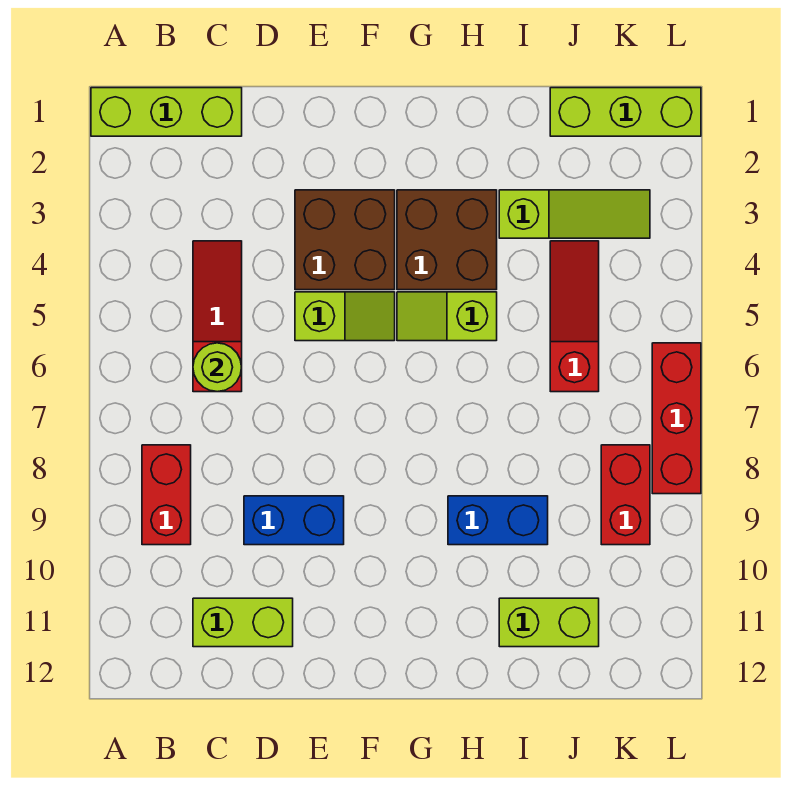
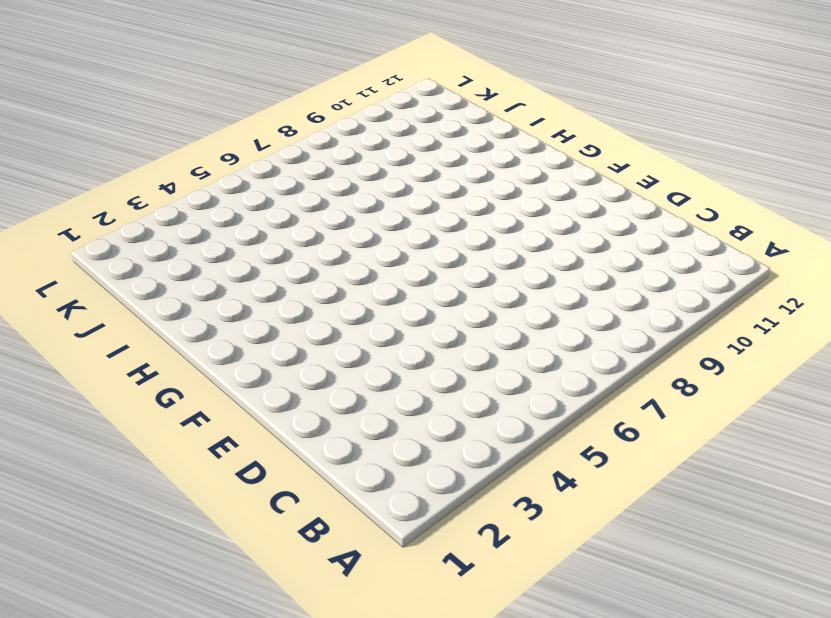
none -> lime brick A1:C1 level 1
none -> red brick B8:B9 level 1
none -> red slope C4:C6 level 1 top 6

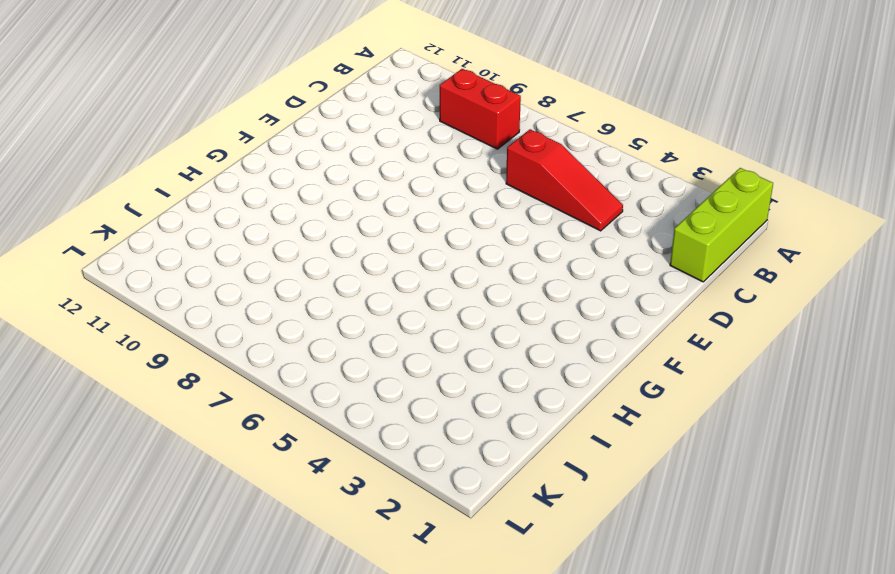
none -> lime brick C11:D11 level 1
none -> blue brick D9:E9 level 1
none -> brown brick E3:F4 level 1

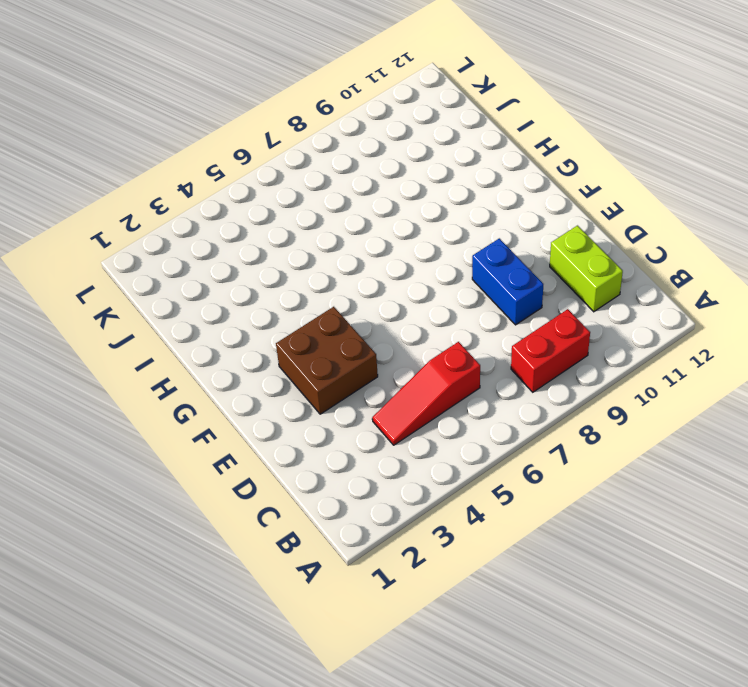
none -> lime brick A1:C1 level 1
none -> lime slope E5:F5 level 1 top E
none -> brown brick G3:H4 level 1

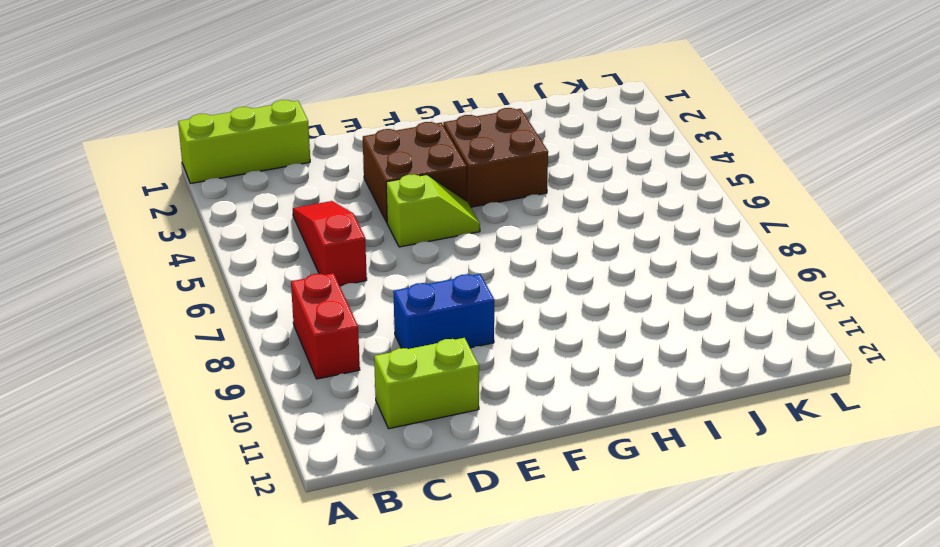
none -> lime slope G5:H5 level 1 top H
none -> blue brick H9:I9 level 1
none -> lime slope I3:K3 level 1 top I

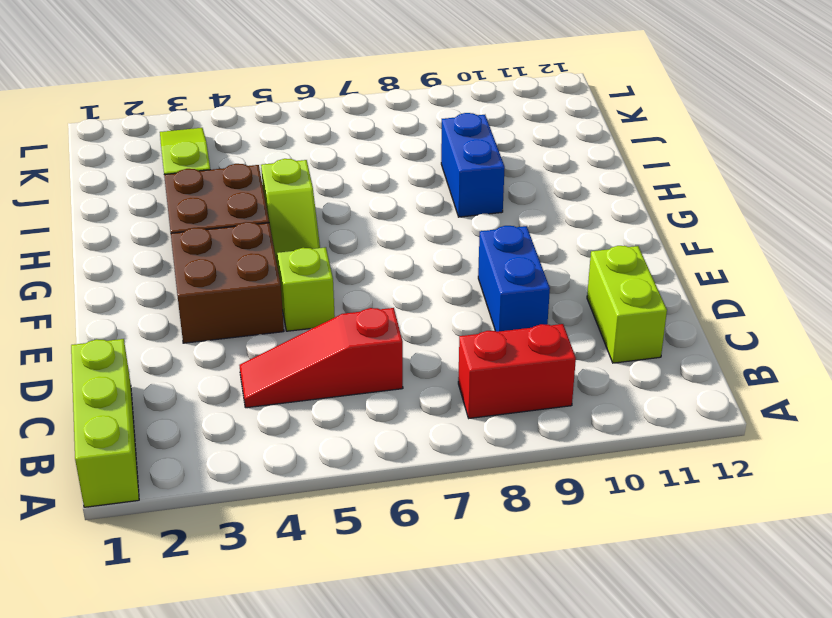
none -> lime brick I11:J11 level 1
none -> lime brick J1:L1 level 1
none -> red slope J4:J6 level 1 top 6

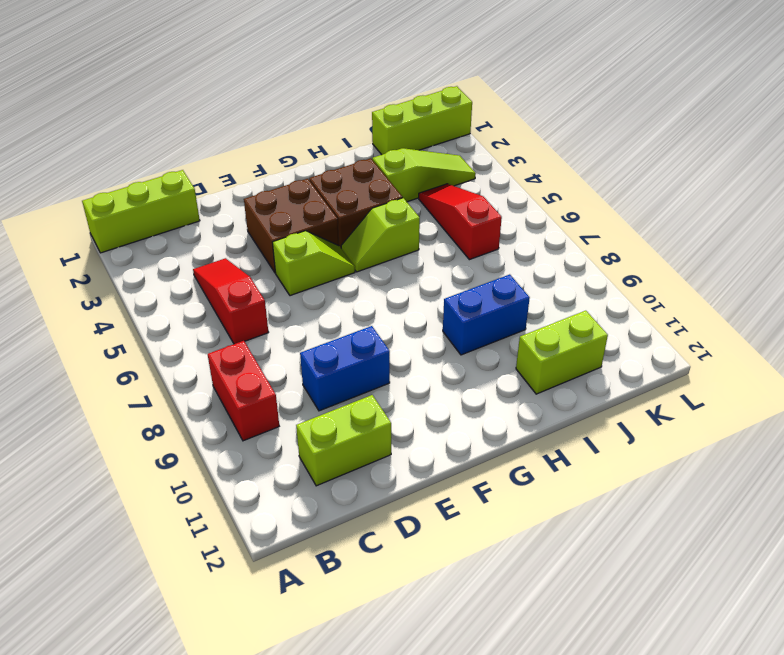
none -> red brick K8:K9 level 1
none -> red brick L6:L8 level 1
none -> lime round brick C6 level 2

